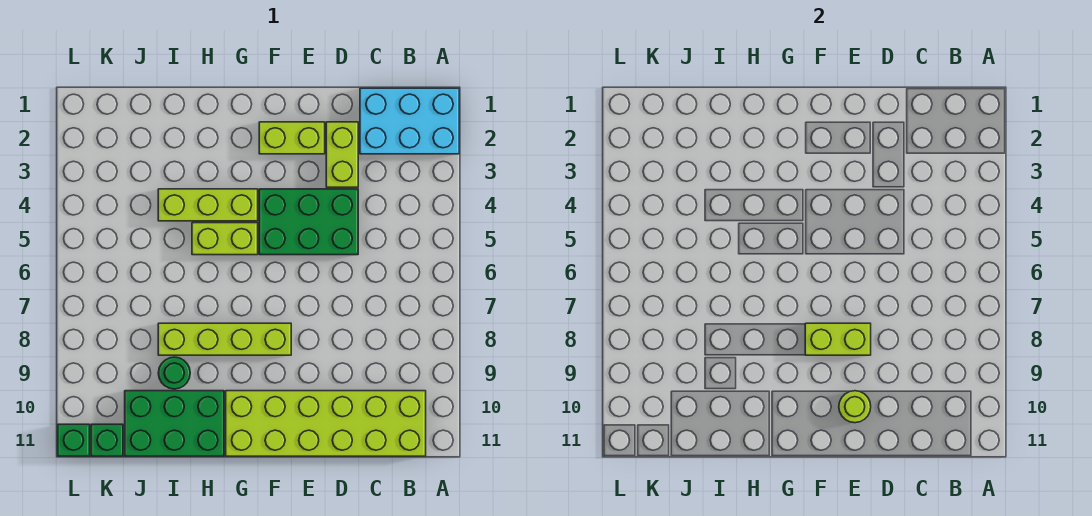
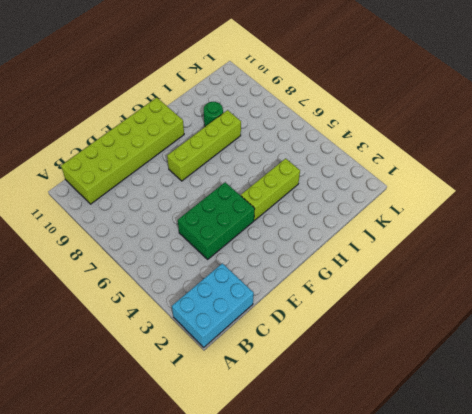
none -> lime brick D2:D3 level 1
none -> lime brick E2:F2 level 1
none -> lime brick G5:H5 level 1

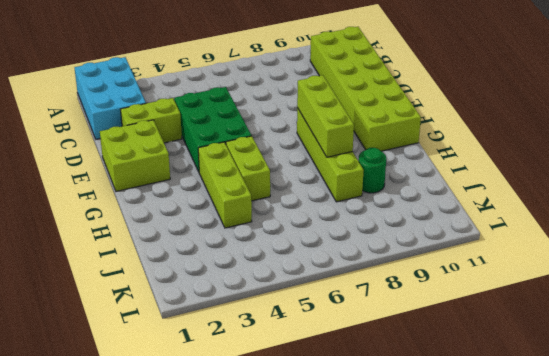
lime brick E1:F2 level 1 -> lime brick E2:F2 level 1
lime brick F8:H8 level 2 -> lime brick E8:F8 level 2
none -> green brick H10:J11 level 1
none -> green brick K11 level 1
none -> green brick L11 level 1

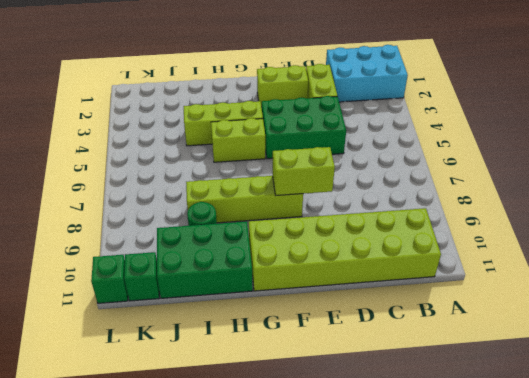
none -> lime round brick E10 level 2

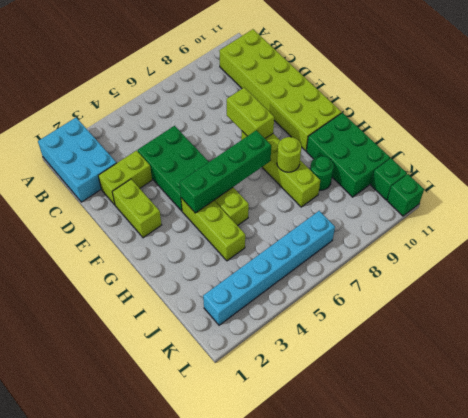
green brick G4:G7 level 2 -> none
lime round brick H8 level 2 -> lime round brick E10 level 2
cyan brick K2:K7 level 1 -> none

